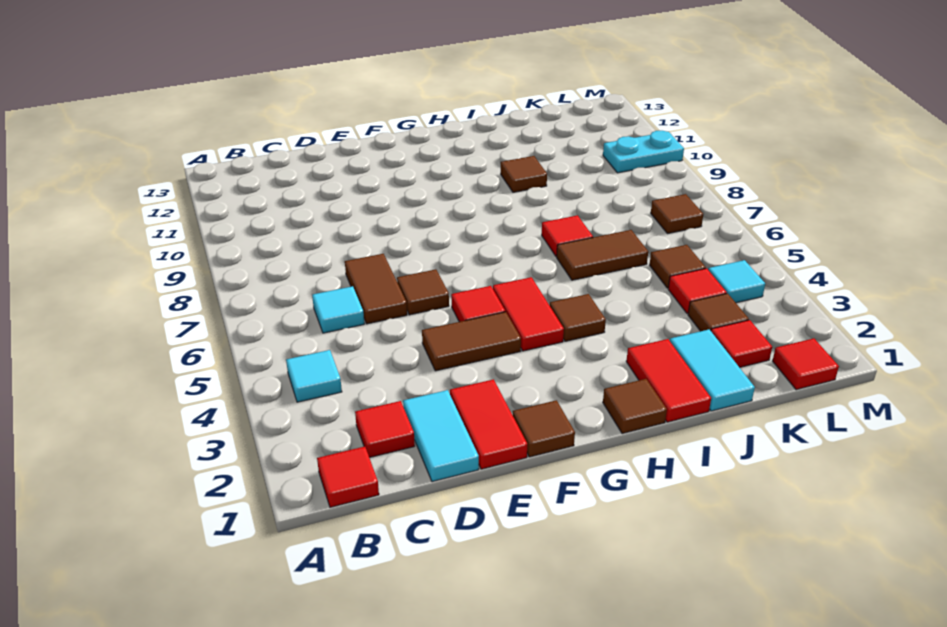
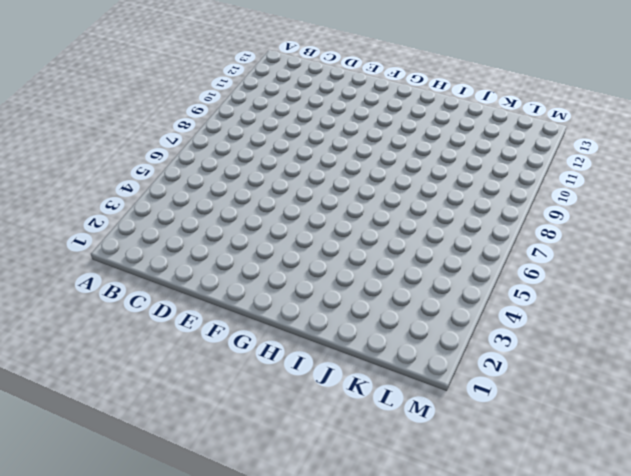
none -> red tile B1 level 1
none -> cyan tile B4 level 1
none -> red tile C2 level 1

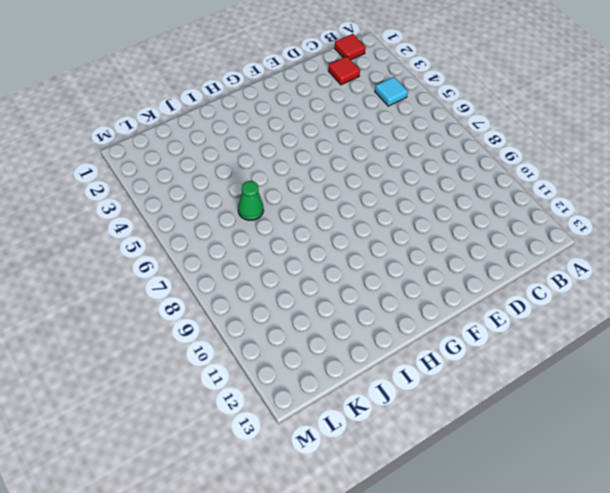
green cone J6 level 1 -> brown tile I6:J6 level 1
none -> cyan tile C6 level 1
none -> cyan tile D1:D2 level 1
none -> brown tile D6:D7 level 1

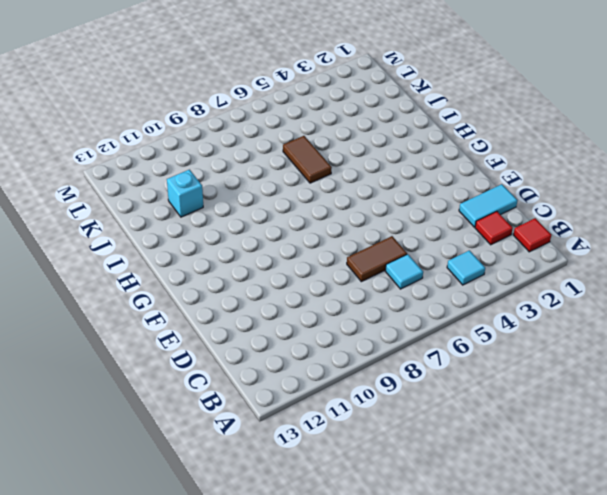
cyan brick J11 level 1 -> none
none -> red tile E1:E2 level 1
none -> brown tile E4:F4 level 1
none -> brown tile E6 level 1

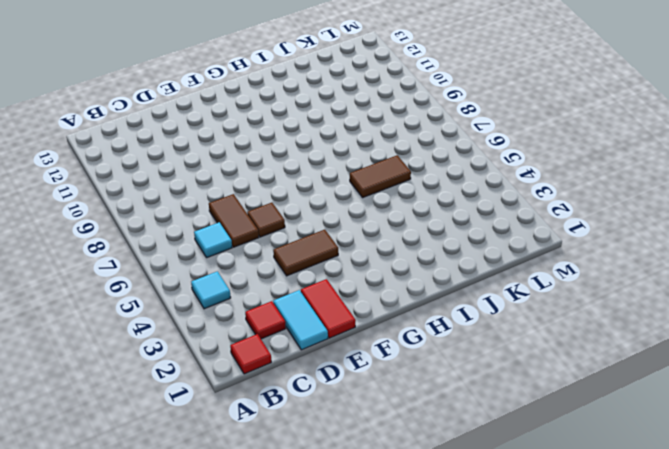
none -> brown tile F1 level 1
none -> red tile F5 level 1
none -> red tile G4:G5 level 1

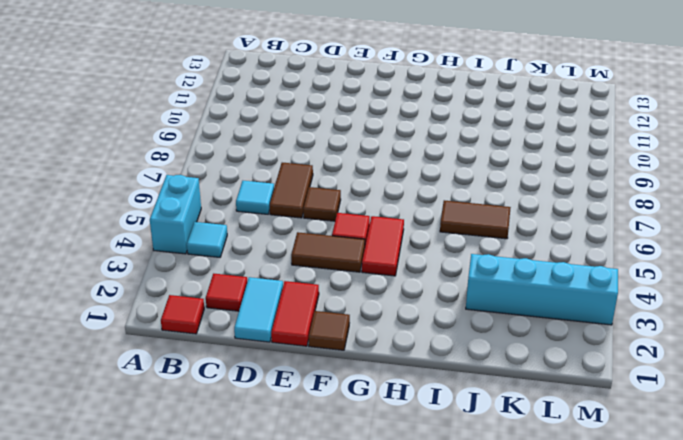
cyan brick A4:A5 level 1 -> none
cyan brick J3:M3 level 1 -> brown tile K3 level 1
none -> brown tile H1 level 1
none -> brown tile H4 level 1
none -> red tile I1:I2 level 1

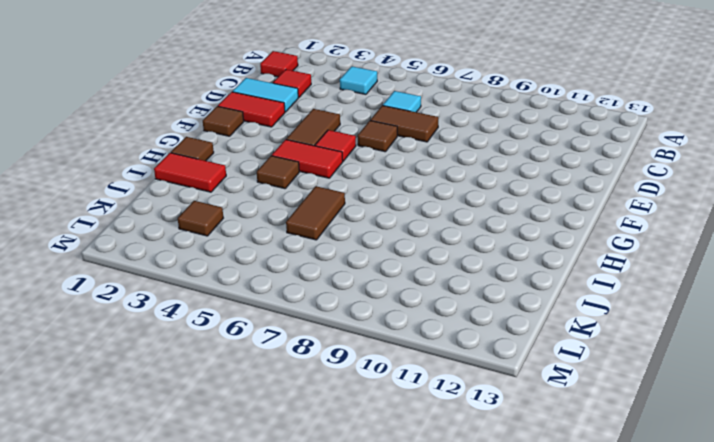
none -> red tile I7 level 1
none -> brown tile I10 level 1
none -> cyan tile J1:J2 level 1

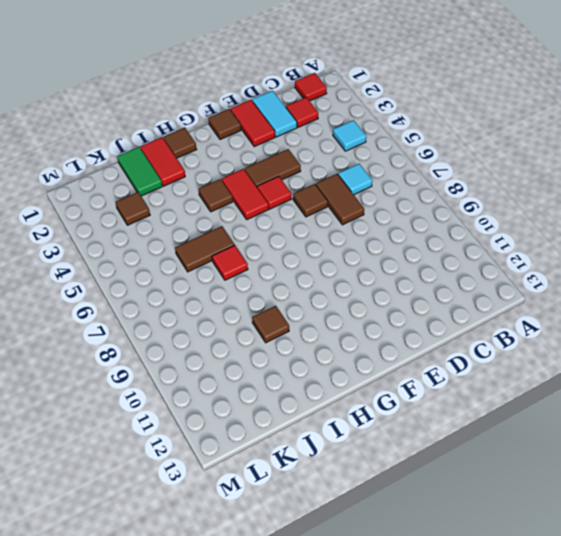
green tile J1:J2 level 1 -> cyan tile J1:J2 level 1
none -> red tile K2 level 1
none -> red tile K4 level 1
none -> brown tile K5 level 1

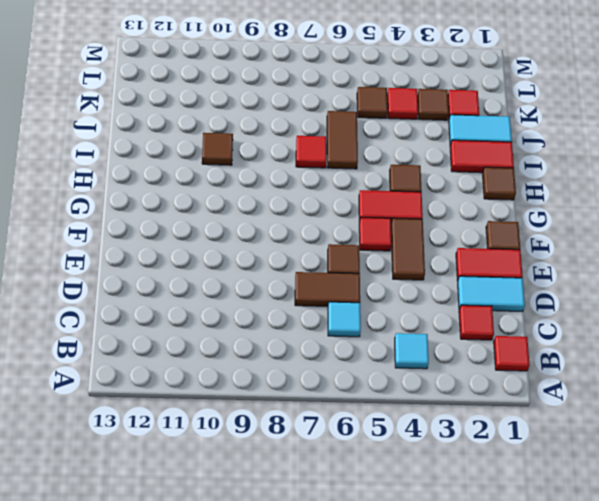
none -> red tile L1 level 1
none -> cyan tile L4 level 1
none -> brown tile L7 level 1

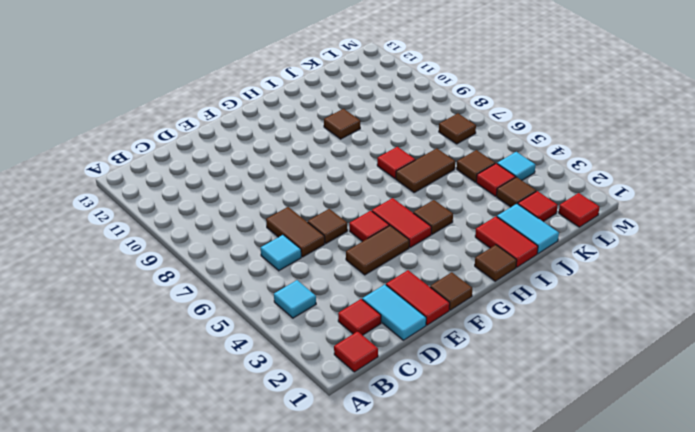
none -> cyan plate L10:M10 level 1

